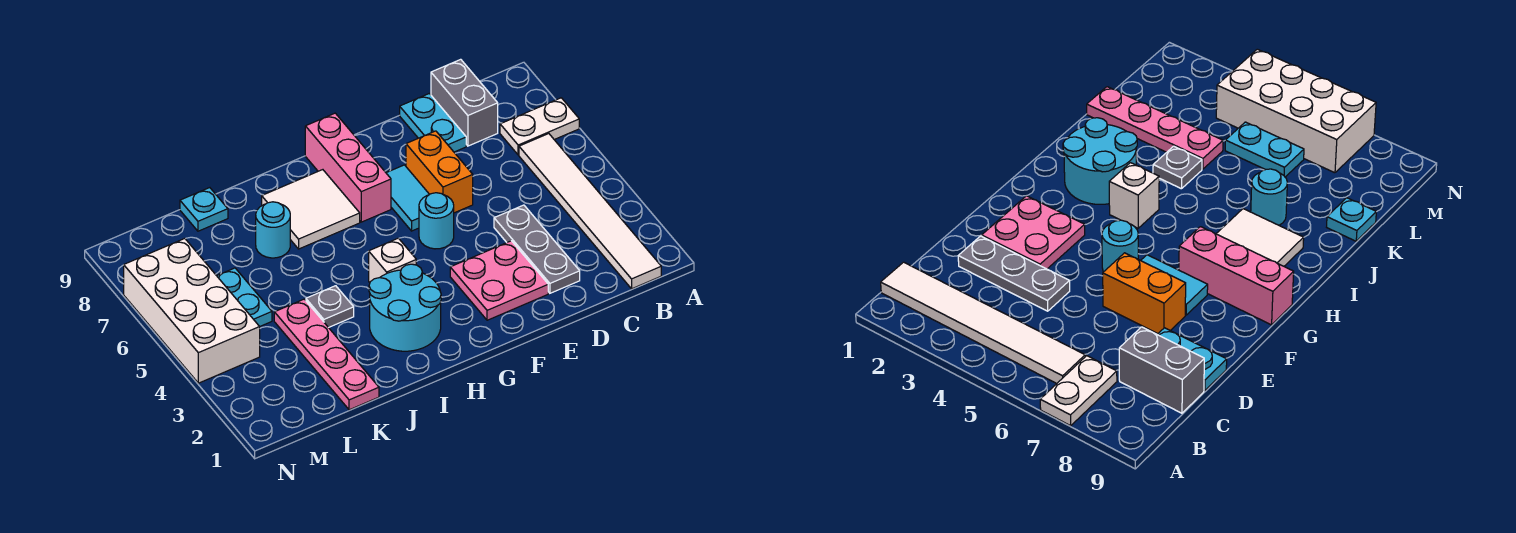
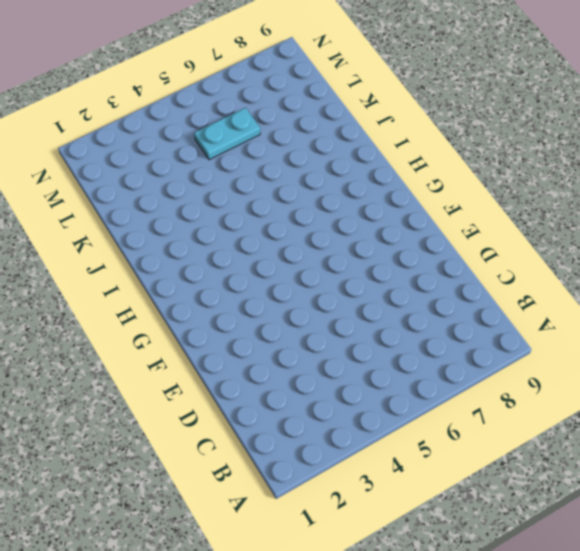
none -> white plate A7:B7 level 1
none -> white tile B1:B6 level 1
none -> grey brick C8:C9 level 1

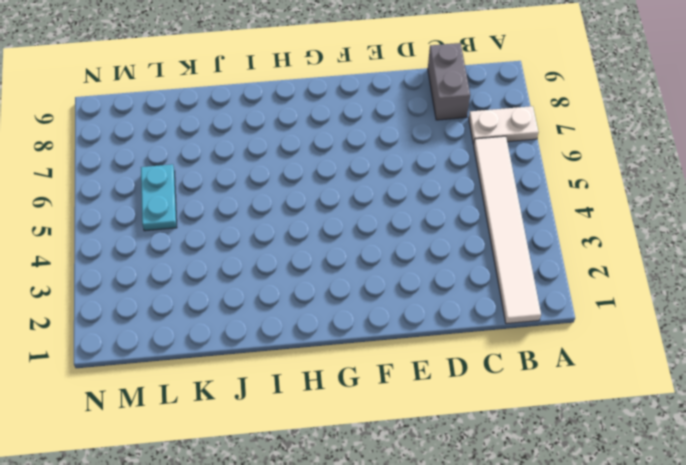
none -> grey plate D2:D4 level 1
none -> cyan plate D8:D9 level 1
none -> pink plate E2:F3 level 1

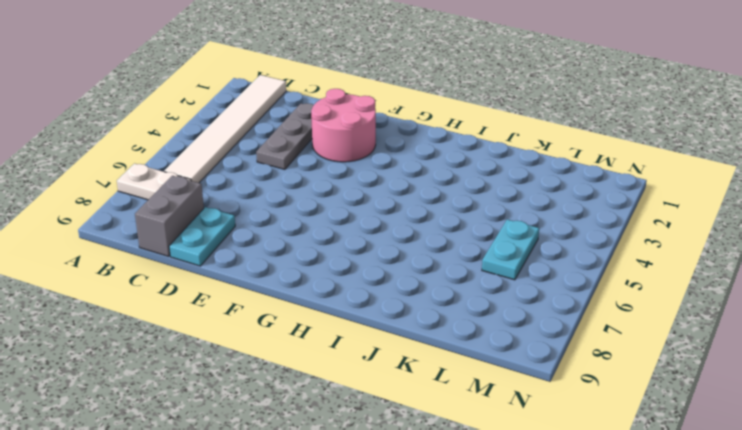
pink round brick E2:F3 level 1 -> pink plate E2:F3 level 1
none -> orange brick E6:E7 level 1
none -> cyan round brick F5 level 1
none -> cyan tile F6:F7 level 1

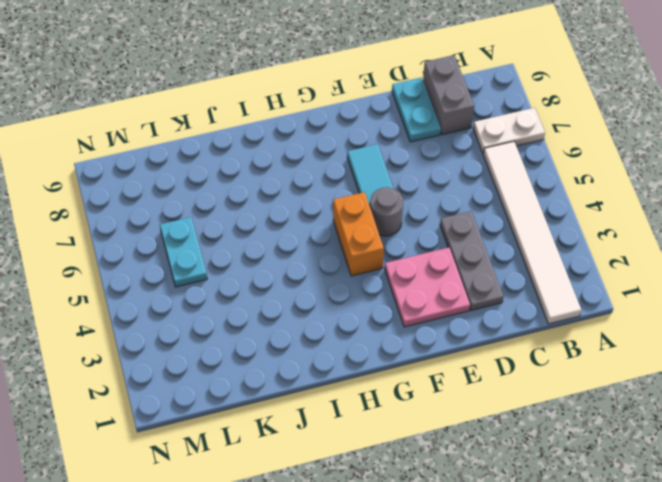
grey round brick F5 level 1 -> cyan round brick F5 level 1
orange brick G4:G5 level 1 -> orange brick E6:E7 level 1
none -> pink brick G7:G9 level 1
none -> cyan round brick H2:I3 level 1
none -> white brick H4 level 1

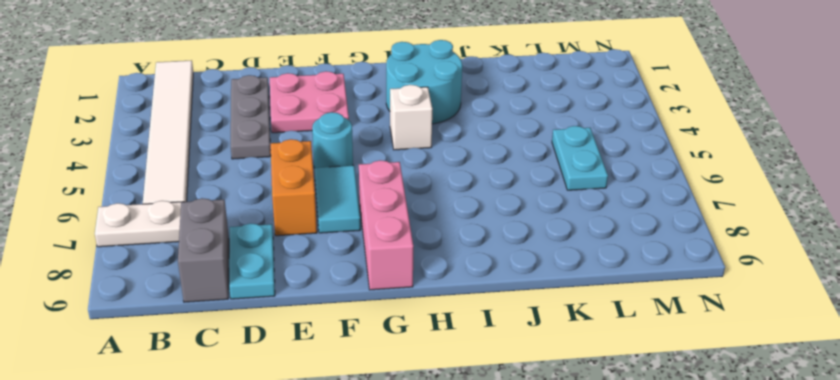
none -> white tile H7:I8 level 1
none -> grey plate J4 level 1
none -> cyan round brick J7 level 1

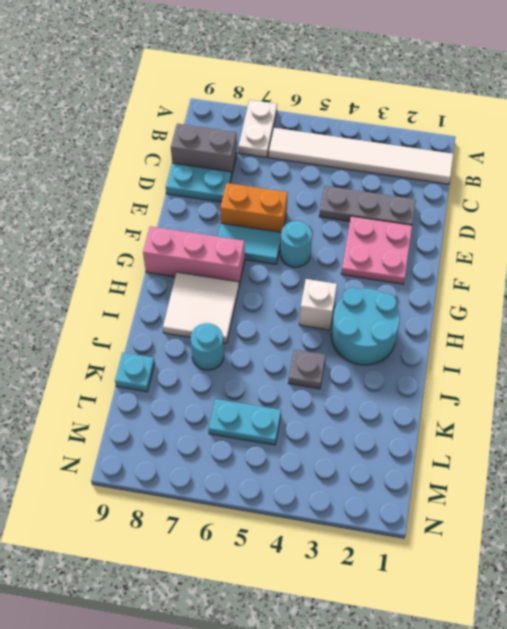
none -> pink plate K1:K4 level 1
none -> white brick M4:N7 level 1

